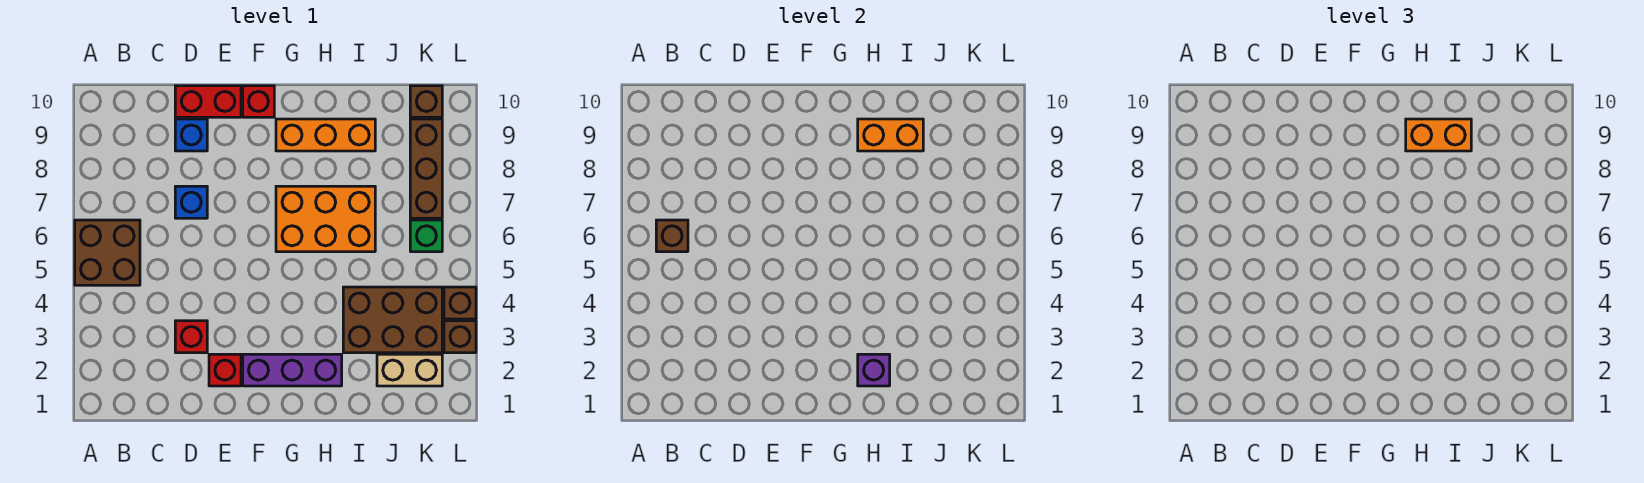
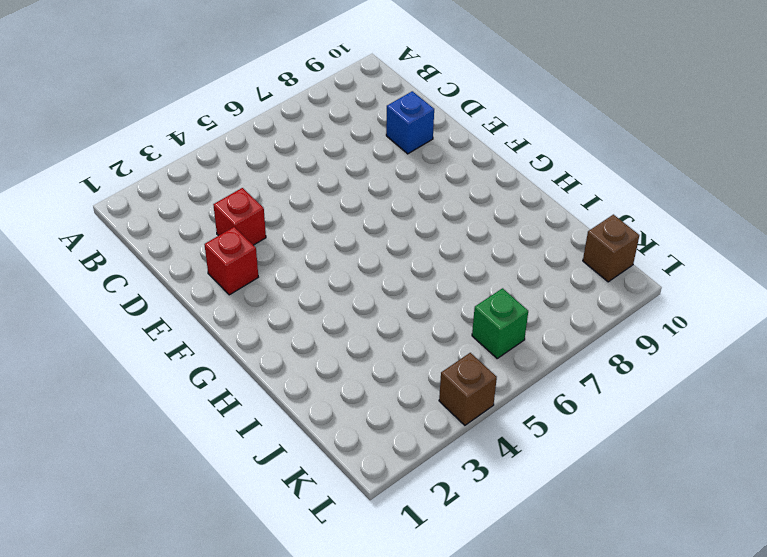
none -> brown brick A5:B6 level 1
none -> blue brick D7 level 1
none -> red brick D10:E10 level 1

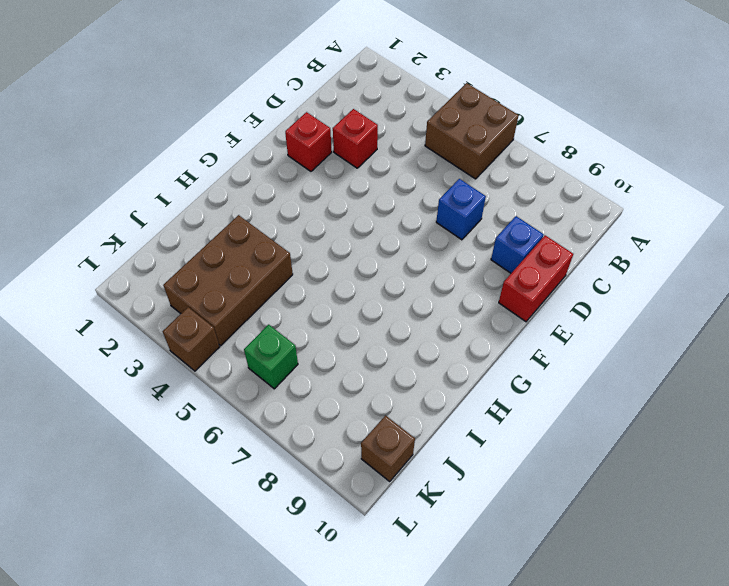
none -> purple brick F2:H2 level 1
none -> red brick F10 level 1
none -> orange brick G6:I7 level 1

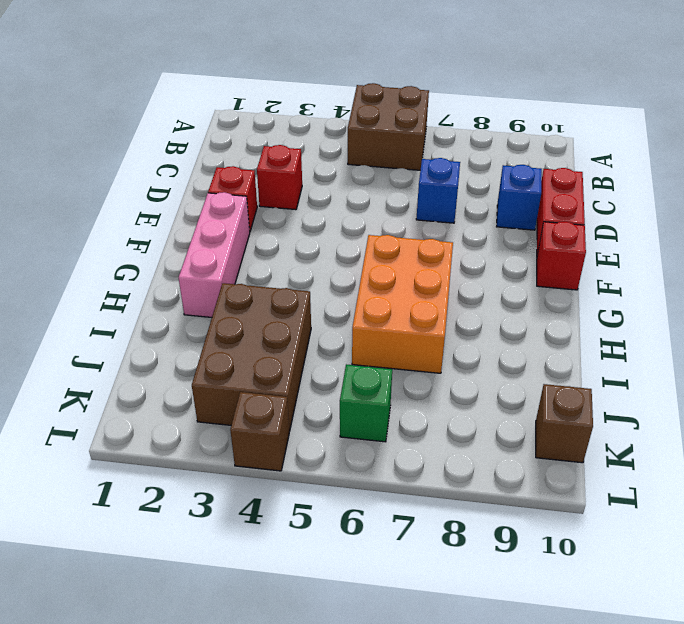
pink brick F2:H2 level 1 -> purple brick F2:H2 level 1
none -> orange brick G9:I9 level 1
none -> tan brick J2:K2 level 1
none -> brown brick K7:K9 level 1

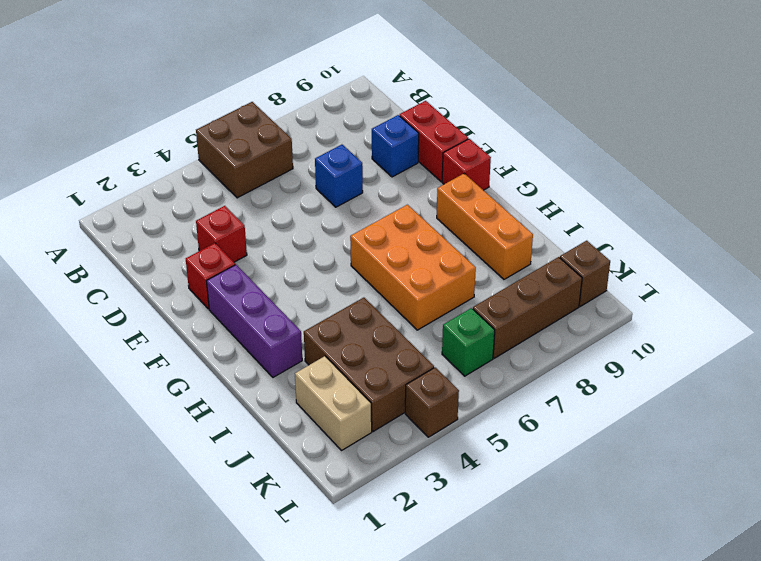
none -> brown brick L3 level 1
none -> brown brick B6 level 2
none -> purple brick H2 level 2

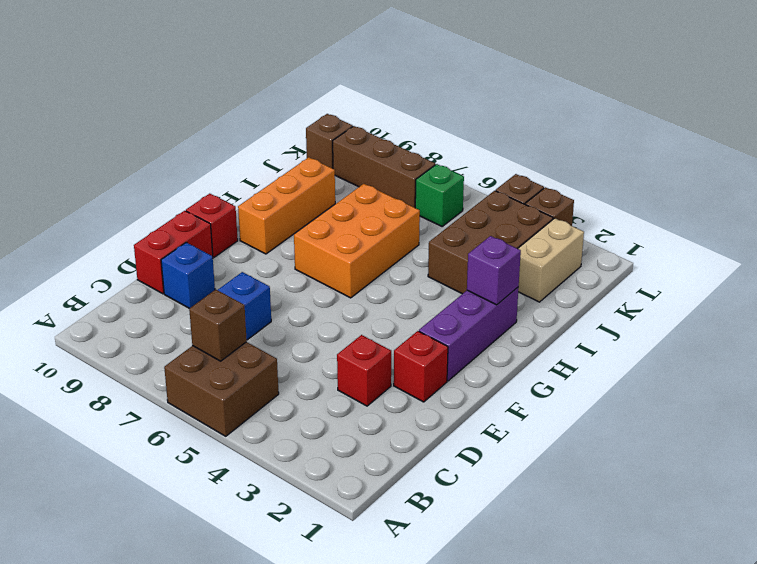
none -> orange brick H9:I9 level 2
none -> orange brick H9:I9 level 3

